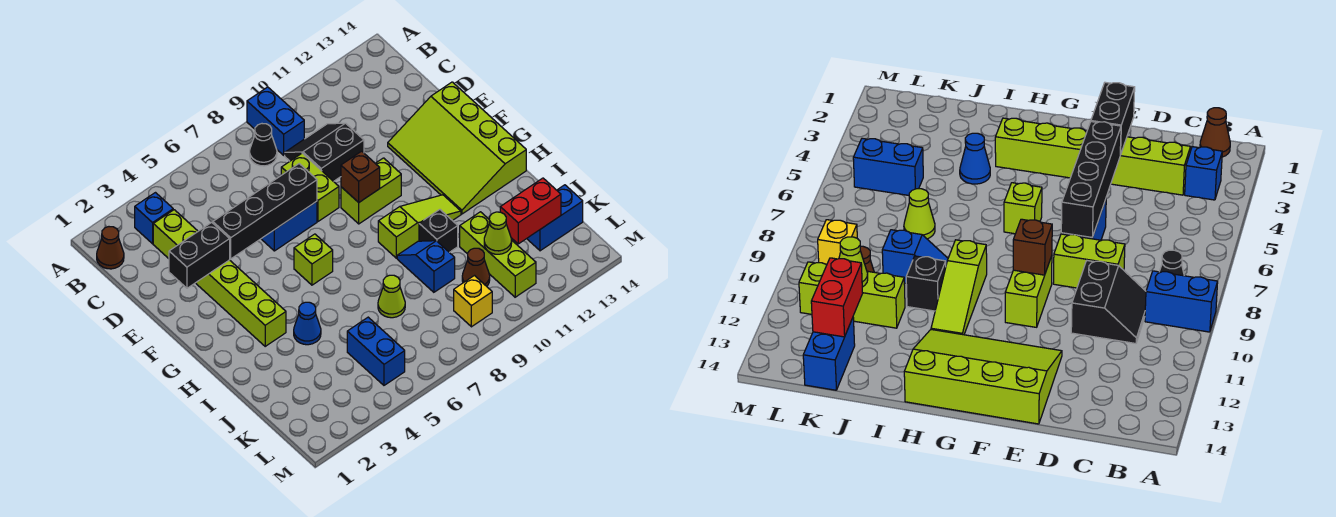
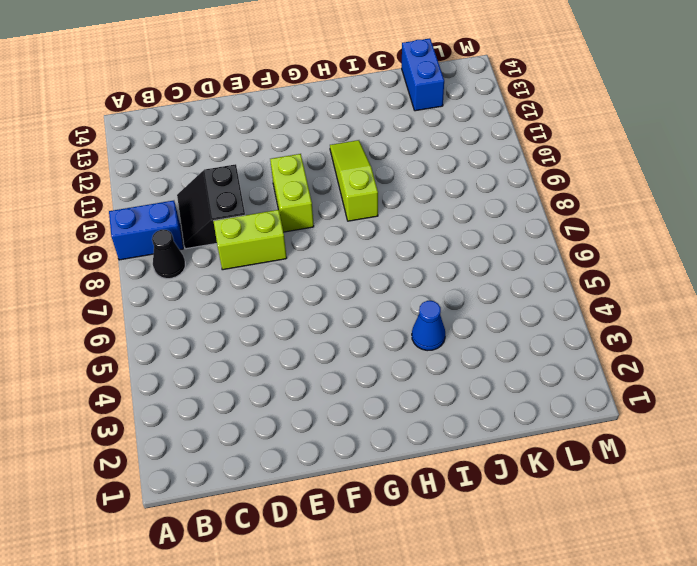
none -> brown cone B1 level 1
none -> blue brick B3 level 1
none -> lime brick C3:H3 level 1

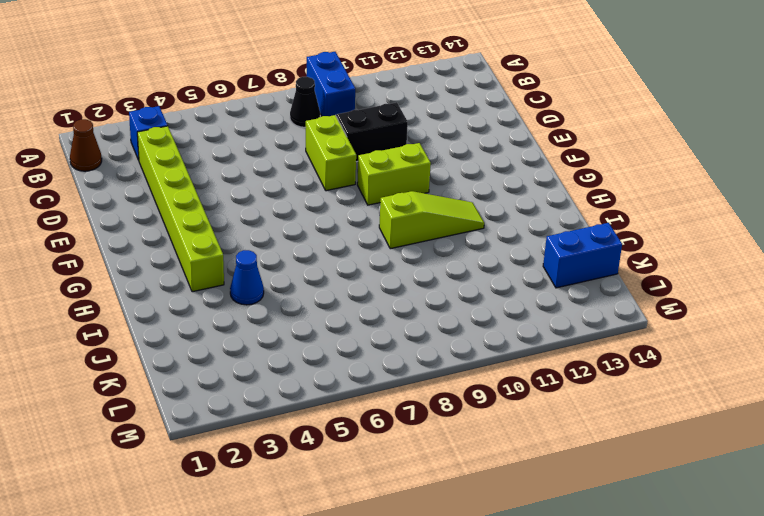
none -> blue brick E6:E7 level 1
none -> lime slope E12:H14 level 1 top 14
none -> lime brick G6 level 1

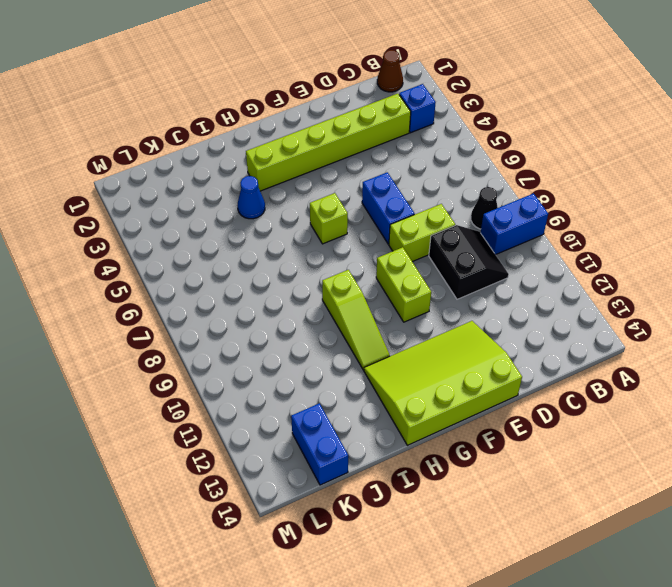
none -> blue slope I9:J9 level 1 top J
none -> black brick I10 level 1
none -> lime cone J7 level 1

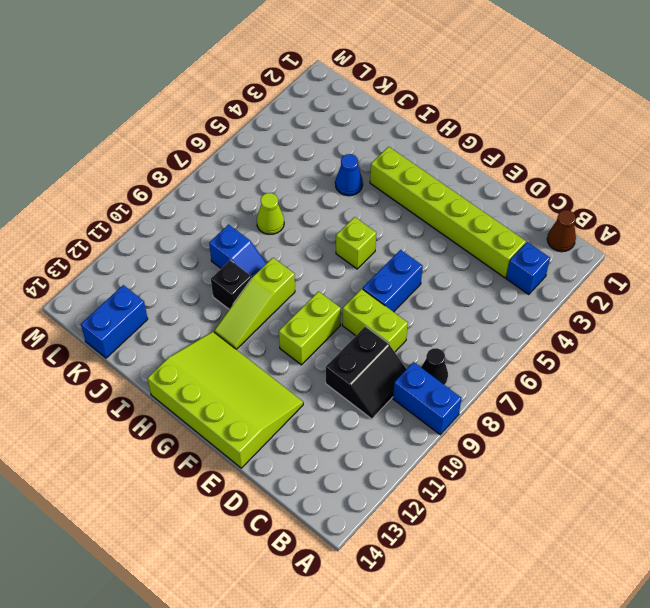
none -> lime brick J11:L11 level 1
none -> blue brick K5:L5 level 1
none -> brown cone K10 level 1

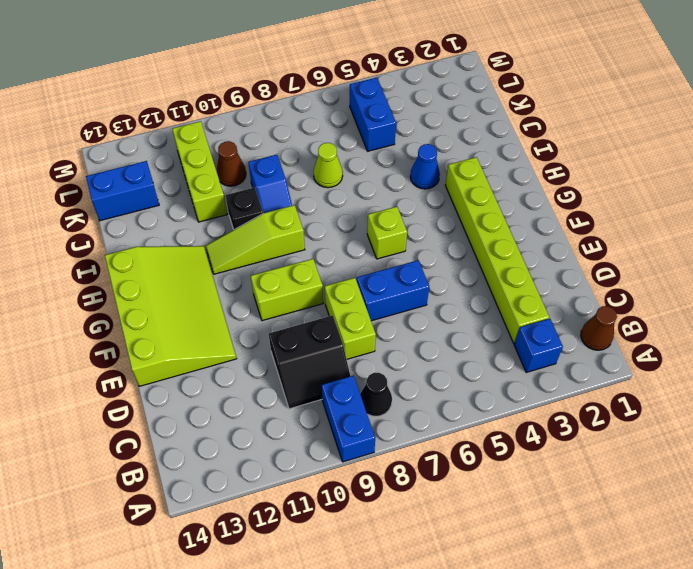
none -> yellow brick L9 level 1
none -> black brick E2:E3 level 2
none -> black brick E4:E7 level 2

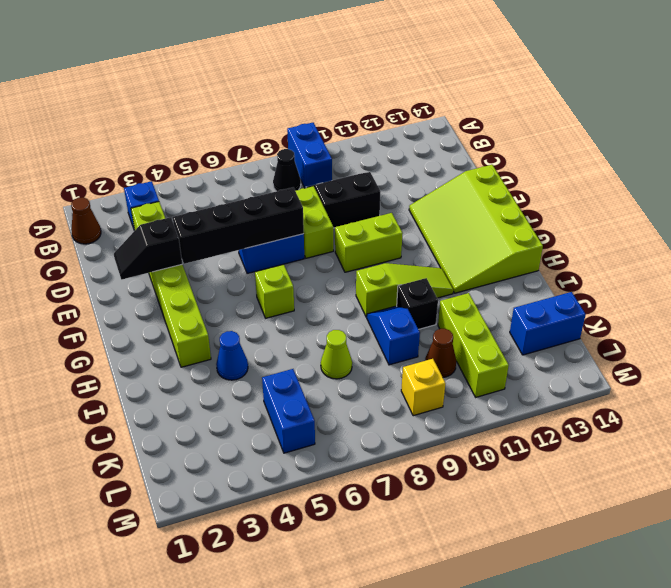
black slope E2:E3 level 2 top 3 -> black brick E2:E3 level 2
none -> brown brick F9 level 2
none -> lime cone K11 level 2
none -> red brick K12:K13 level 2

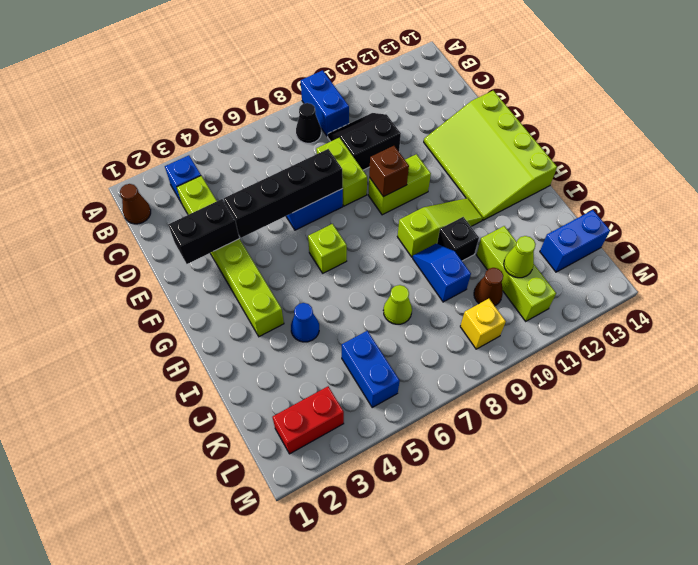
red brick L2:L3 level 1 -> red brick K12:K13 level 2

